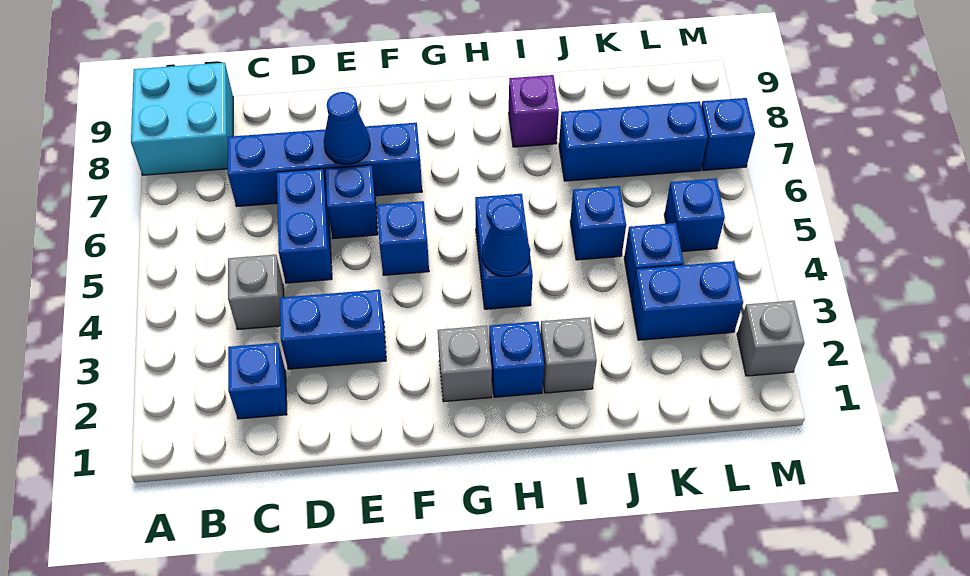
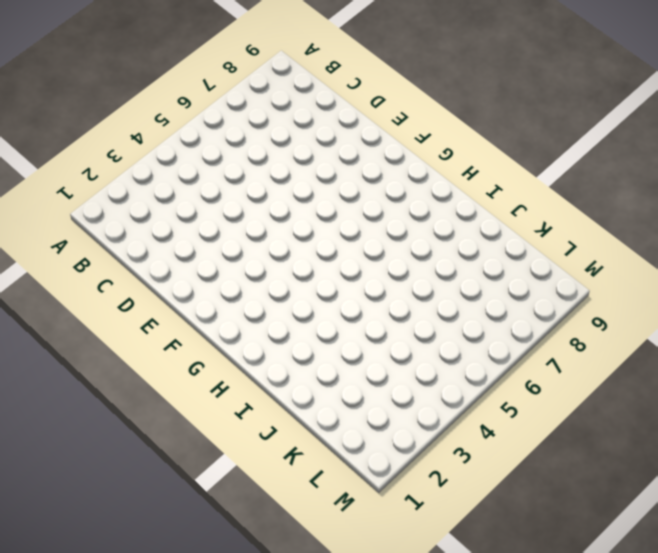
none -> cyan brick A8:B9 level 1
none -> blue brick C2 level 1
none -> grey brick C4 level 1

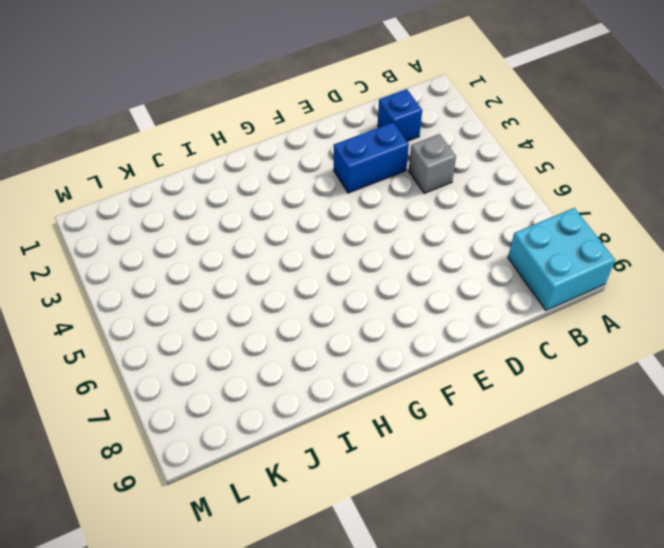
none -> blue brick C7:F7 level 1
none -> blue brick D5:D6 level 1
none -> blue brick E6 level 1

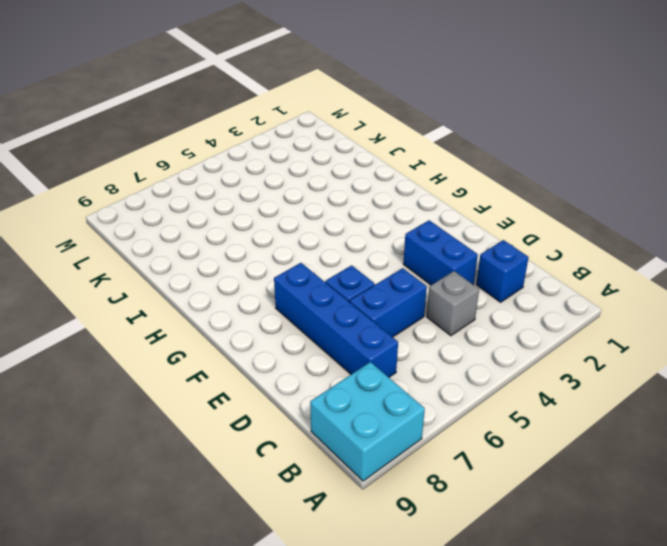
none -> blue brick F5 level 1
none -> grey brick G2 level 1
none -> blue brick H2 level 1

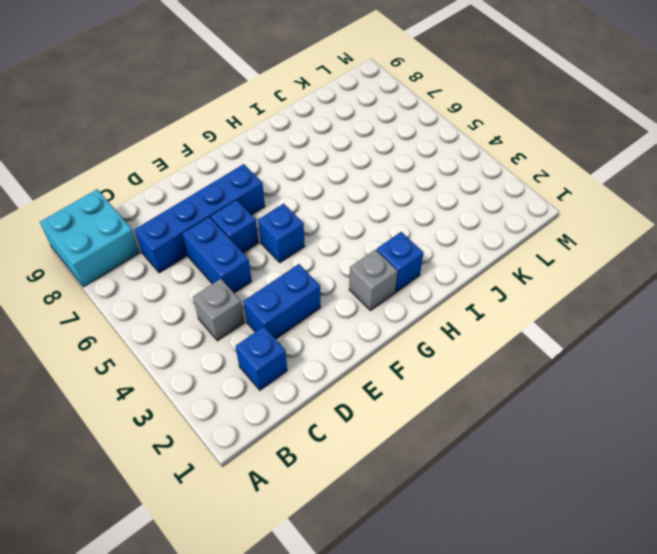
none -> blue brick H4:H5 level 1
none -> grey brick I2 level 1
none -> purple brick I8 level 1

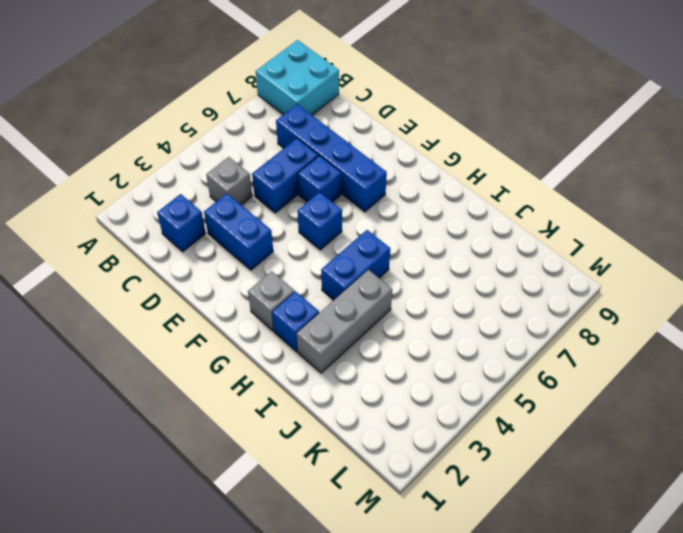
grey brick I2:I4 level 1 -> grey brick I2 level 1
none -> purple brick I8 level 1
none -> blue brick J5 level 1
none -> blue brick J7:L7 level 1

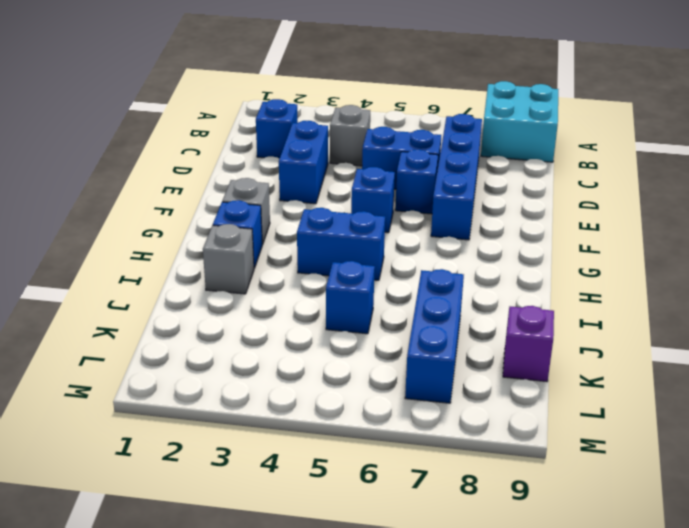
purple brick K9 level 1 -> purple brick I8 level 1
none -> blue brick K3:L3 level 1
none -> blue brick K4 level 1
none -> blue brick L5 level 1

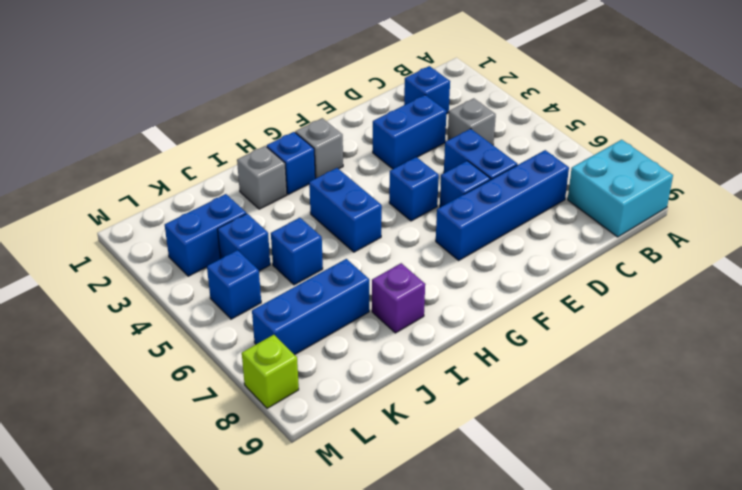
lime brick M8 level 1 -> none
none -> grey brick M2 level 1
none -> blue brick M7 level 1
none -> blue cone E7 level 2

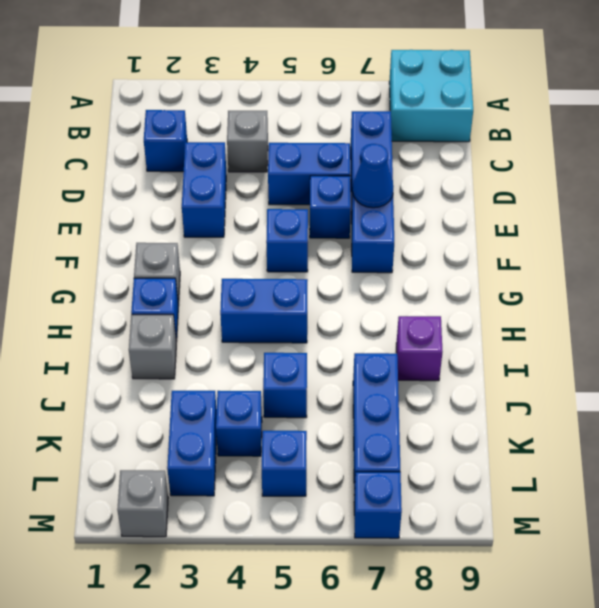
none -> blue cone H4 level 2

